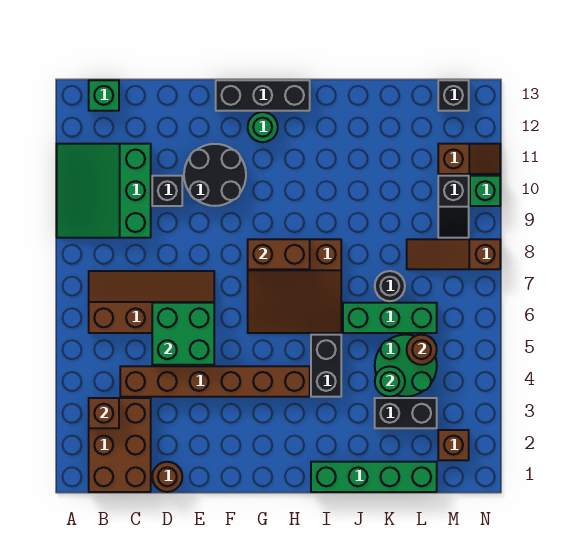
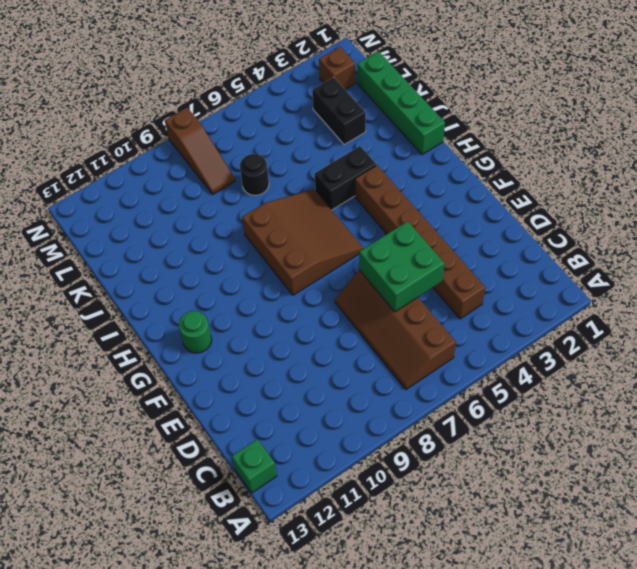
none -> green slope A9:C11 level 1 top C
none -> brown brick B1:C3 level 1
none -> brown round brick D1 level 1

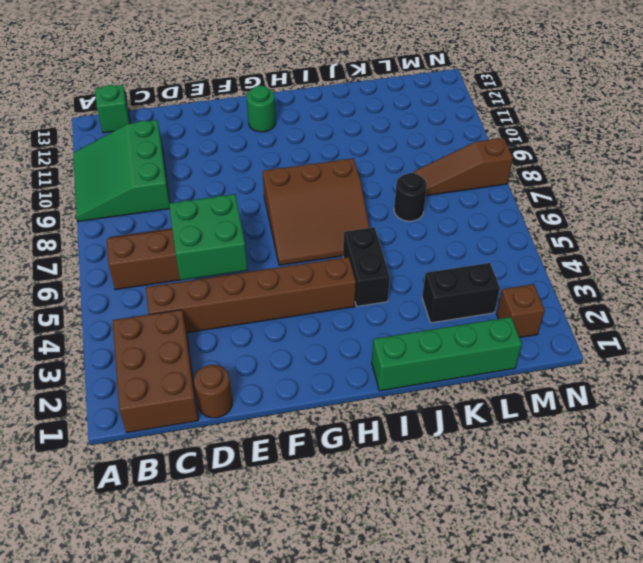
none -> black brick D10 level 1
none -> black round brick E10:F11 level 1
none -> black brick F13:H13 level 1

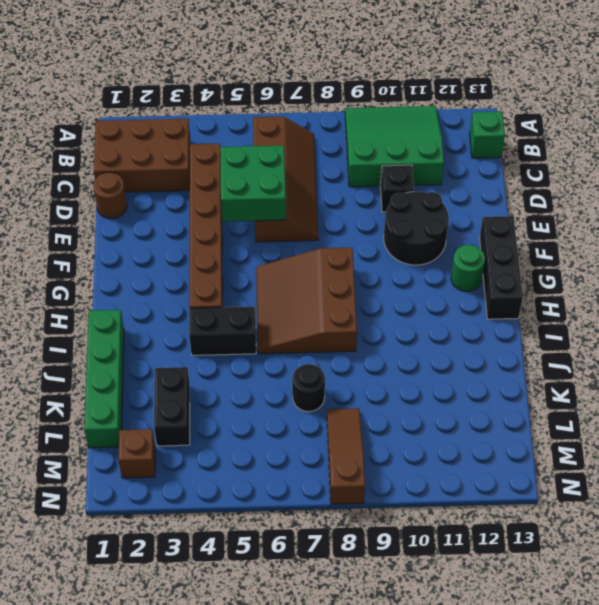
none -> green brick J6:L6 level 1
none -> green round brick K4:L5 level 1
none -> black slope M9:M10 level 1 top 10

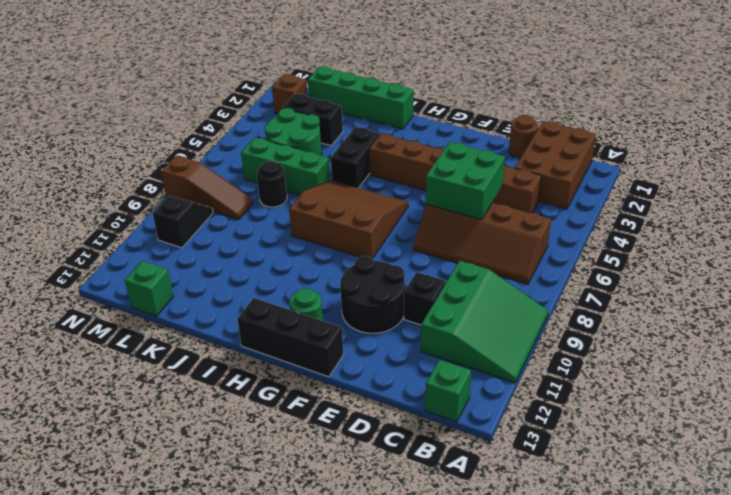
green brick L13 level 1 -> green brick N10 level 1
none -> brown slope M11:N11 level 1 top M
none -> black brick M13 level 1
none -> brown brick B3 level 2

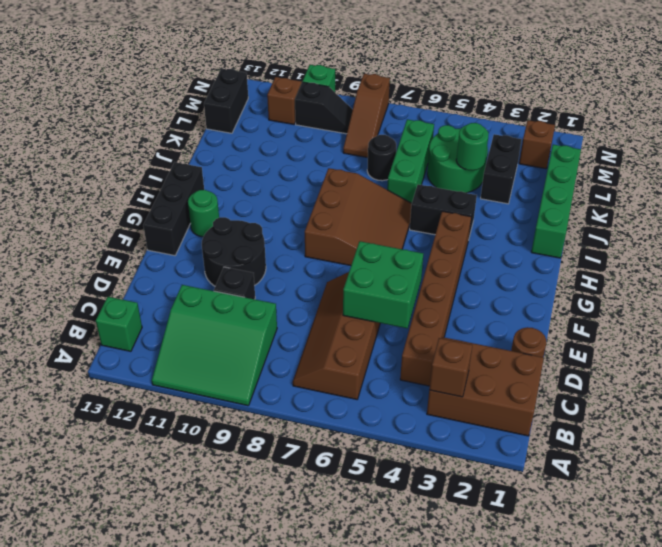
black brick L13:M13 level 1 -> black brick M13 level 1
none -> brown brick G8:H8 level 2
none -> brown round brick L5 level 2

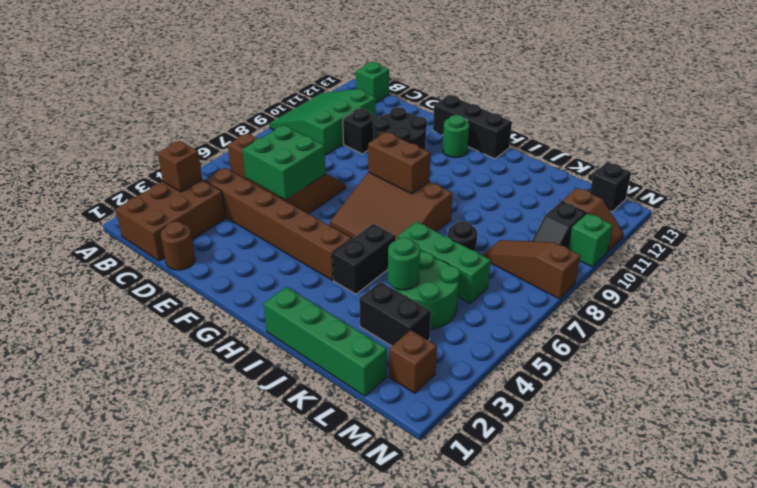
none -> brown round brick L5 level 2

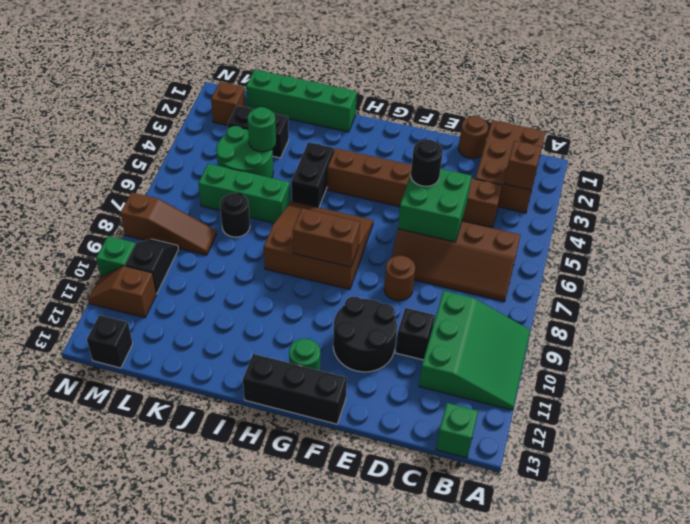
black round brick E5 level 3 -> none
brown round brick E8 level 1 -> brown round brick L5 level 2

